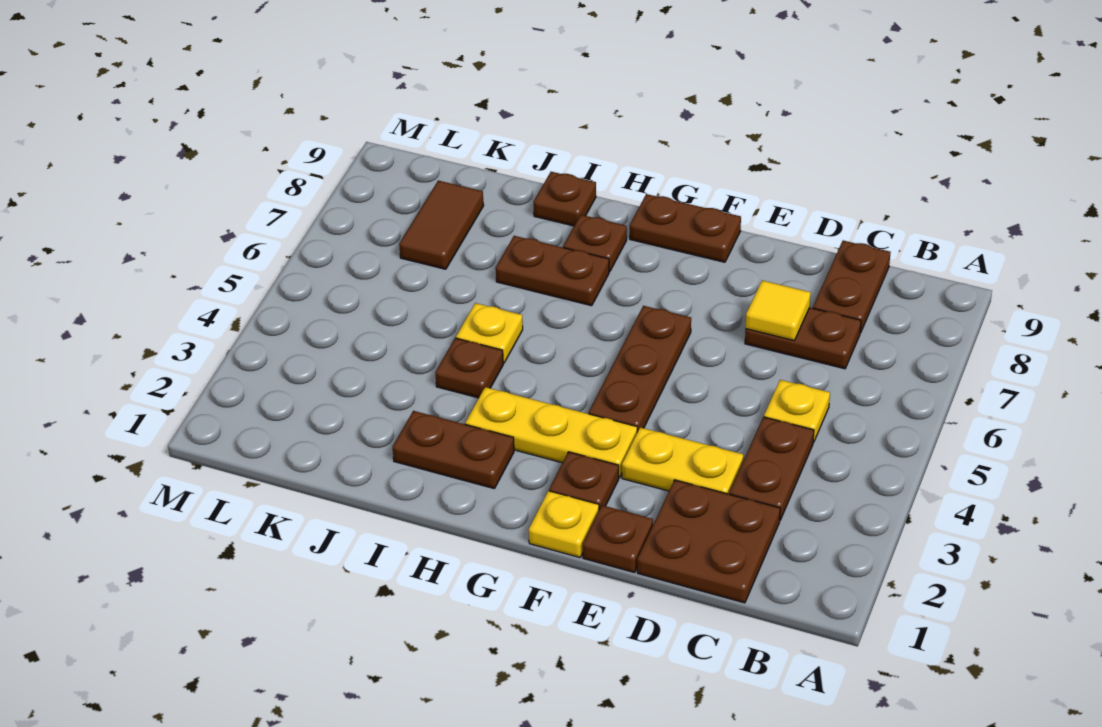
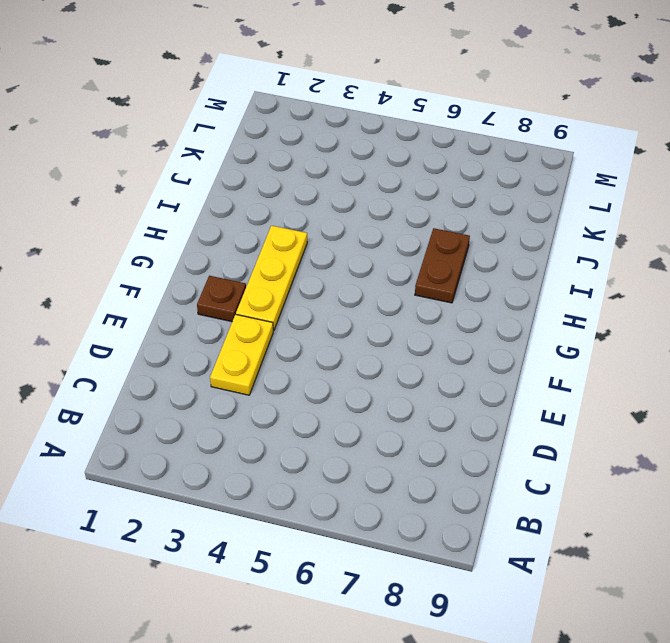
none -> brown plate C1:D2 level 1
none -> brown plate C3:C4 level 1
none -> yellow plate C5 level 1

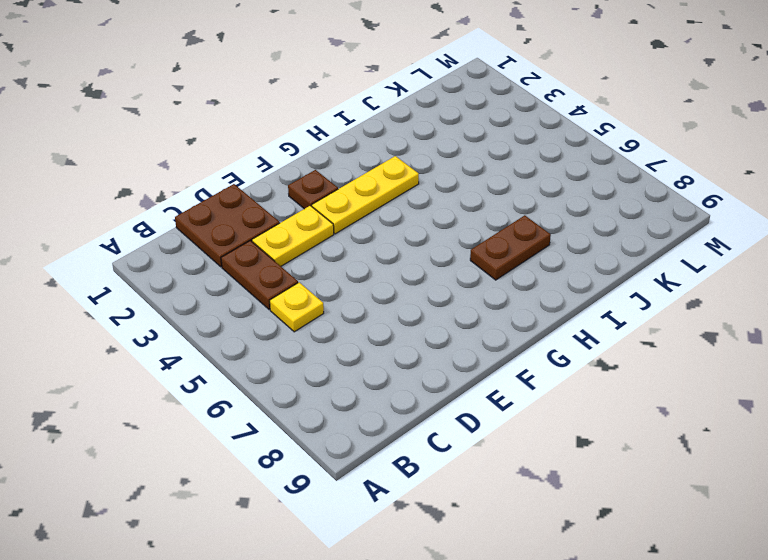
none -> brown plate C7:D7 level 1
none -> brown plate C8:C9 level 1
none -> brown plate E1 level 1

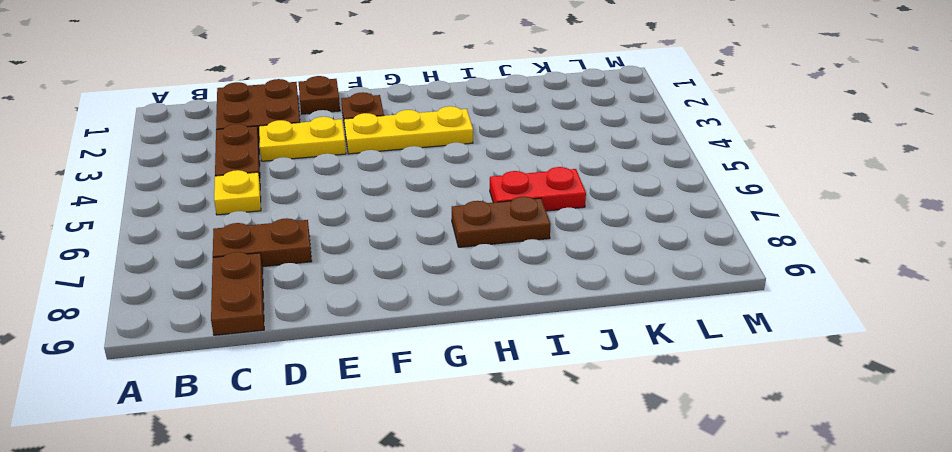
red plate I6:J6 level 1 -> none
none -> yellow plate F1 level 1
none -> brown plate F4:F6 level 1
none -> brown plate F9:G9 level 1

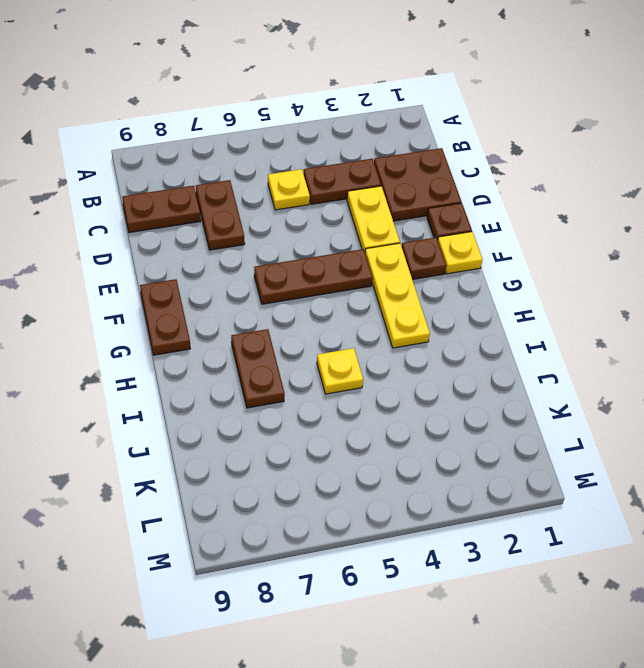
none -> brown plate H2:I2 level 1
none -> brown plate H8 level 1
none -> brown plate I4 level 1

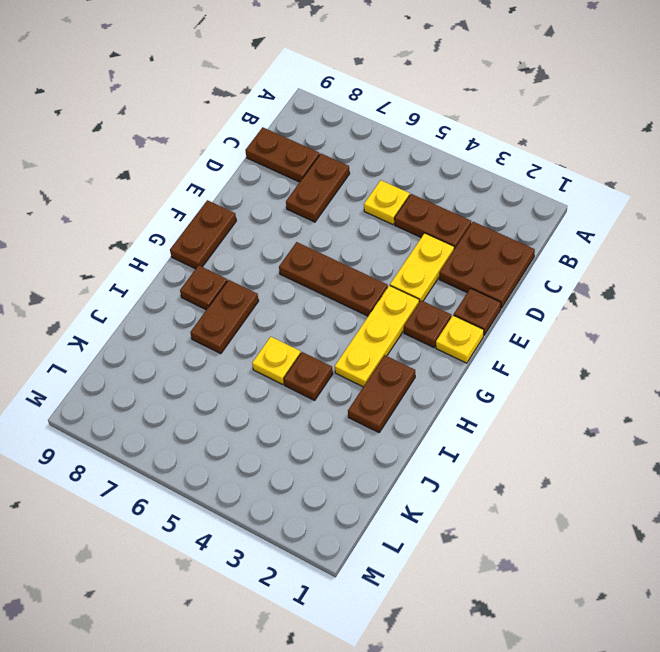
none -> brown plate I9 level 1
none -> brown tile K7:K8 level 1
none -> yellow tile D7 level 2

